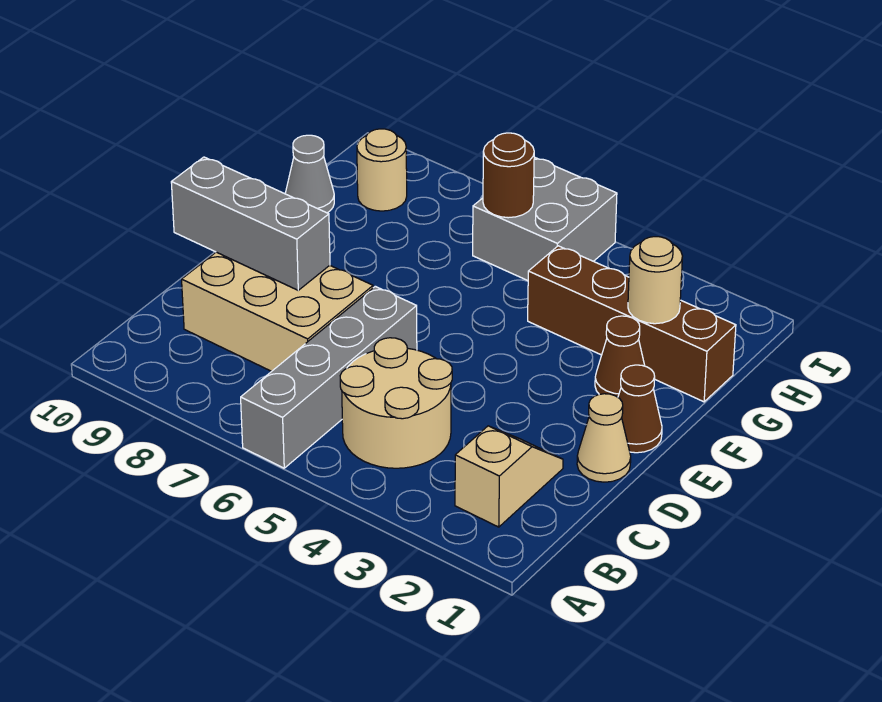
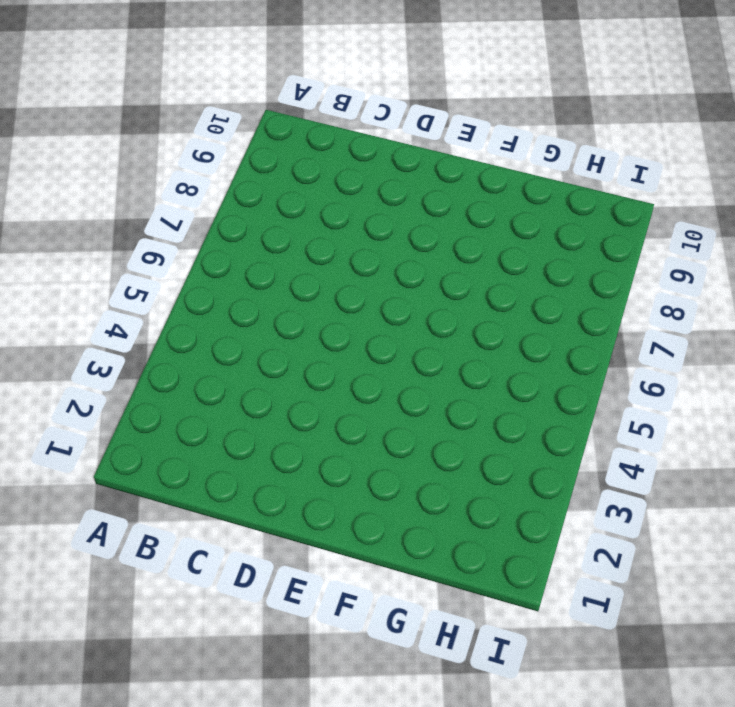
none -> grey brick A6:D6 level 1
none -> tan slope B2:C2 level 1 top B
none -> tan round brick B4:C5 level 1

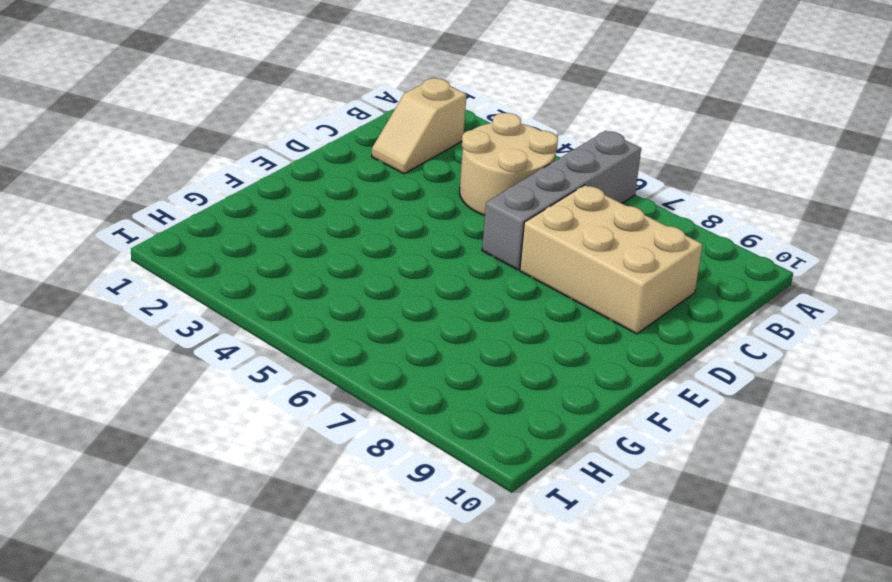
none -> tan cone D1 level 1
none -> brown cone E1 level 1
none -> brown cone F2 level 1

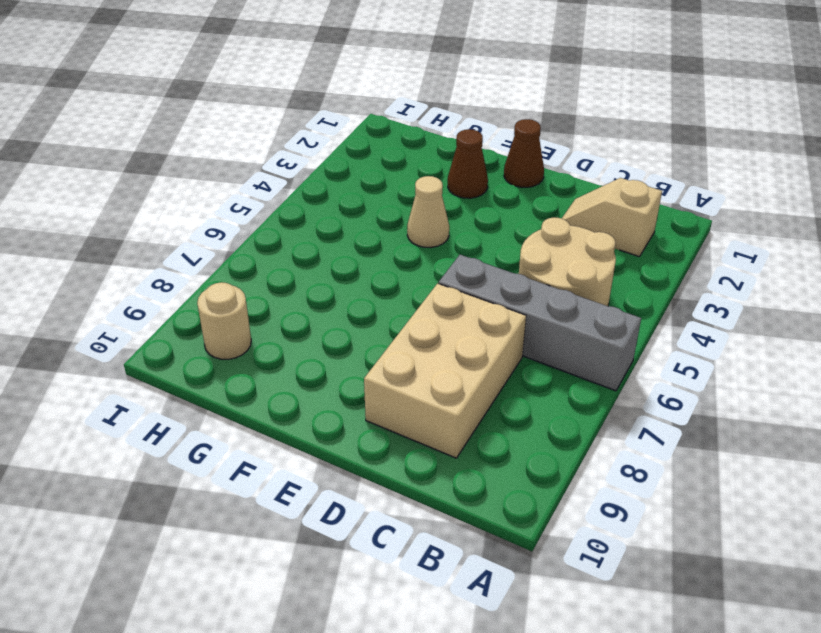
tan cone F4 level 1 -> tan cone D1 level 1
none -> brown brick G1:G4 level 1
none -> grey cone G10 level 1
none -> grey brick H5:I6 level 1

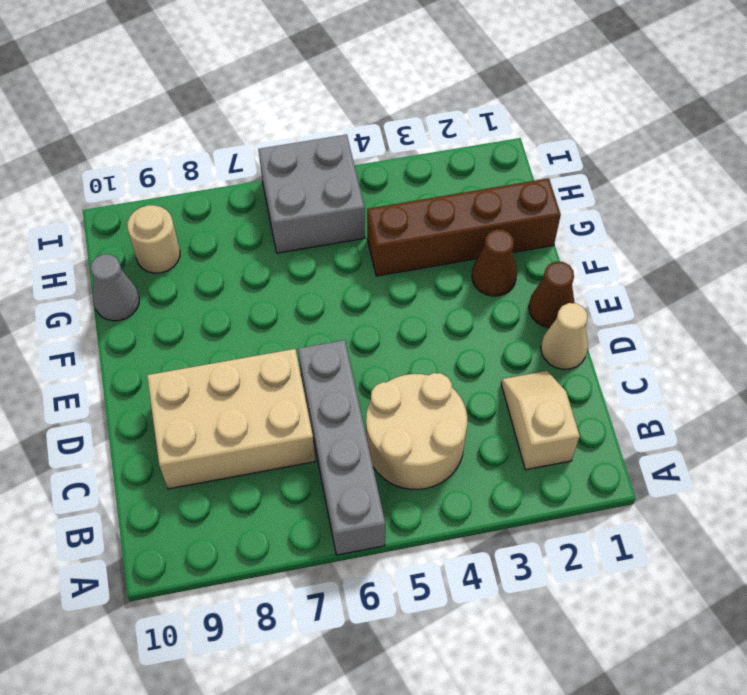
none -> grey brick D8:D10 level 2
none -> tan round brick G2 level 2
none -> brown round brick H6 level 2

